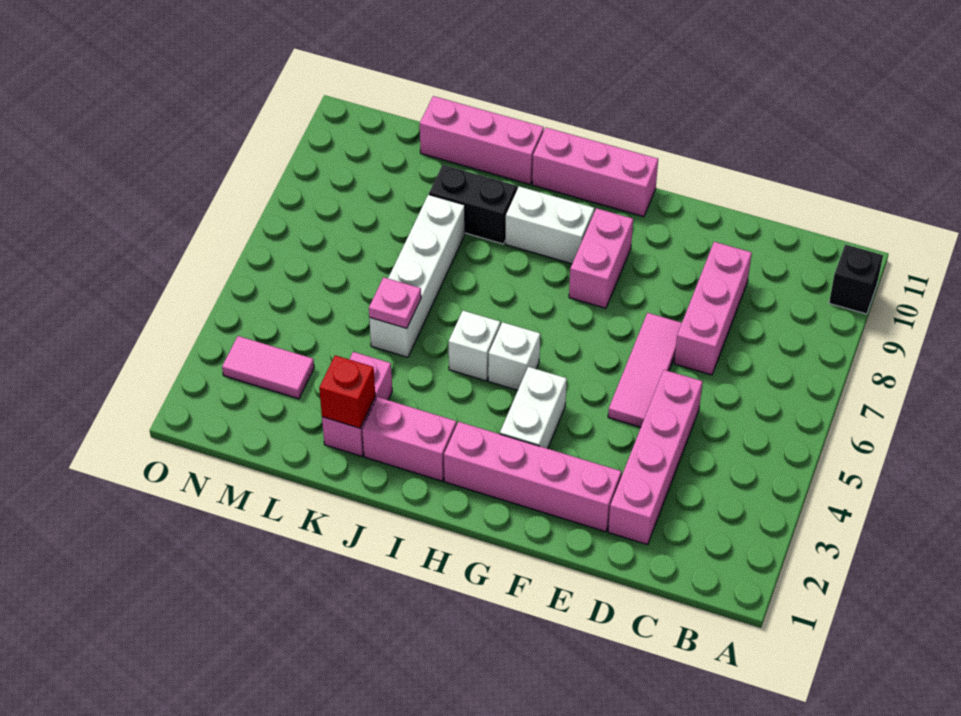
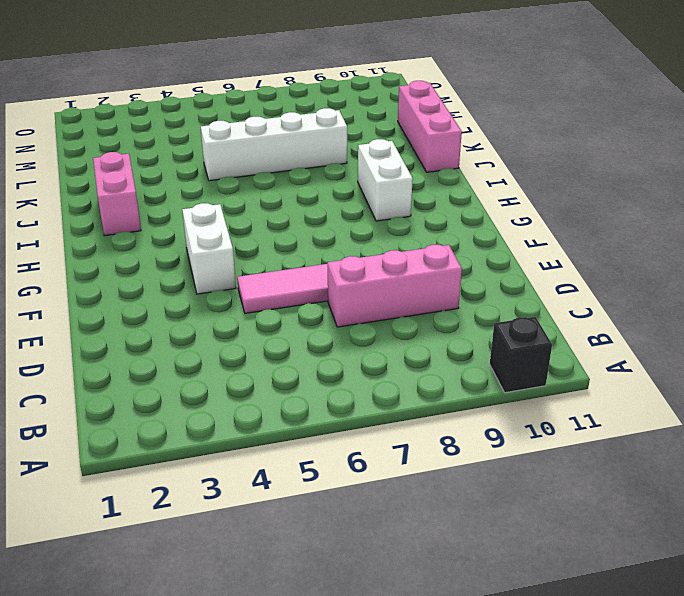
white brick F4:G4 level 1 -> white brick G3:G4 level 1
none -> pink brick D2:D5 level 1
none -> pink brick E2:H2 level 1
none -> pink brick G8:G9 level 1

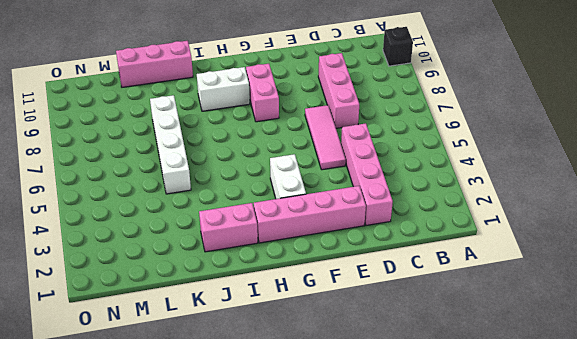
none -> pink brick G11:I11 level 1
none -> white brick H5 level 1
none -> white brick I5 level 1

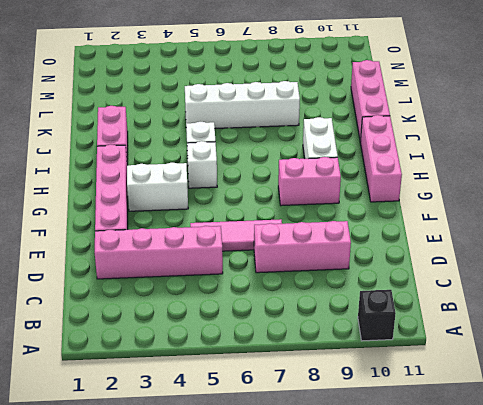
none -> black brick J9:K9 level 1
none -> pink brick K2:K3 level 1
none -> pink tile M3:N3 level 1

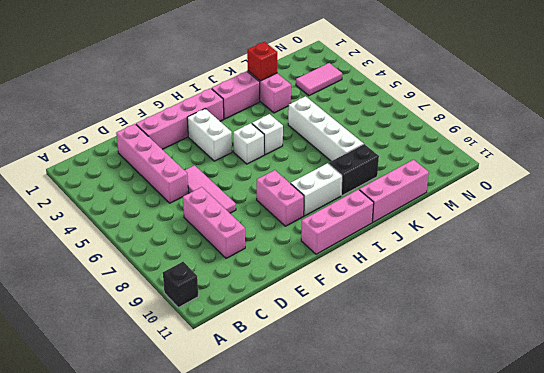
none -> pink plate K5 level 2

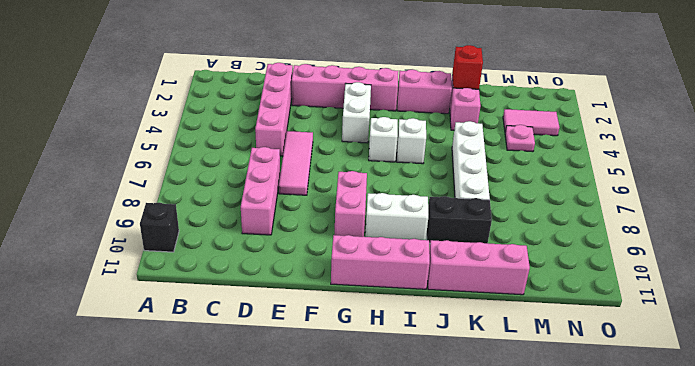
pink plate M4 level 1 -> pink plate K5 level 2

